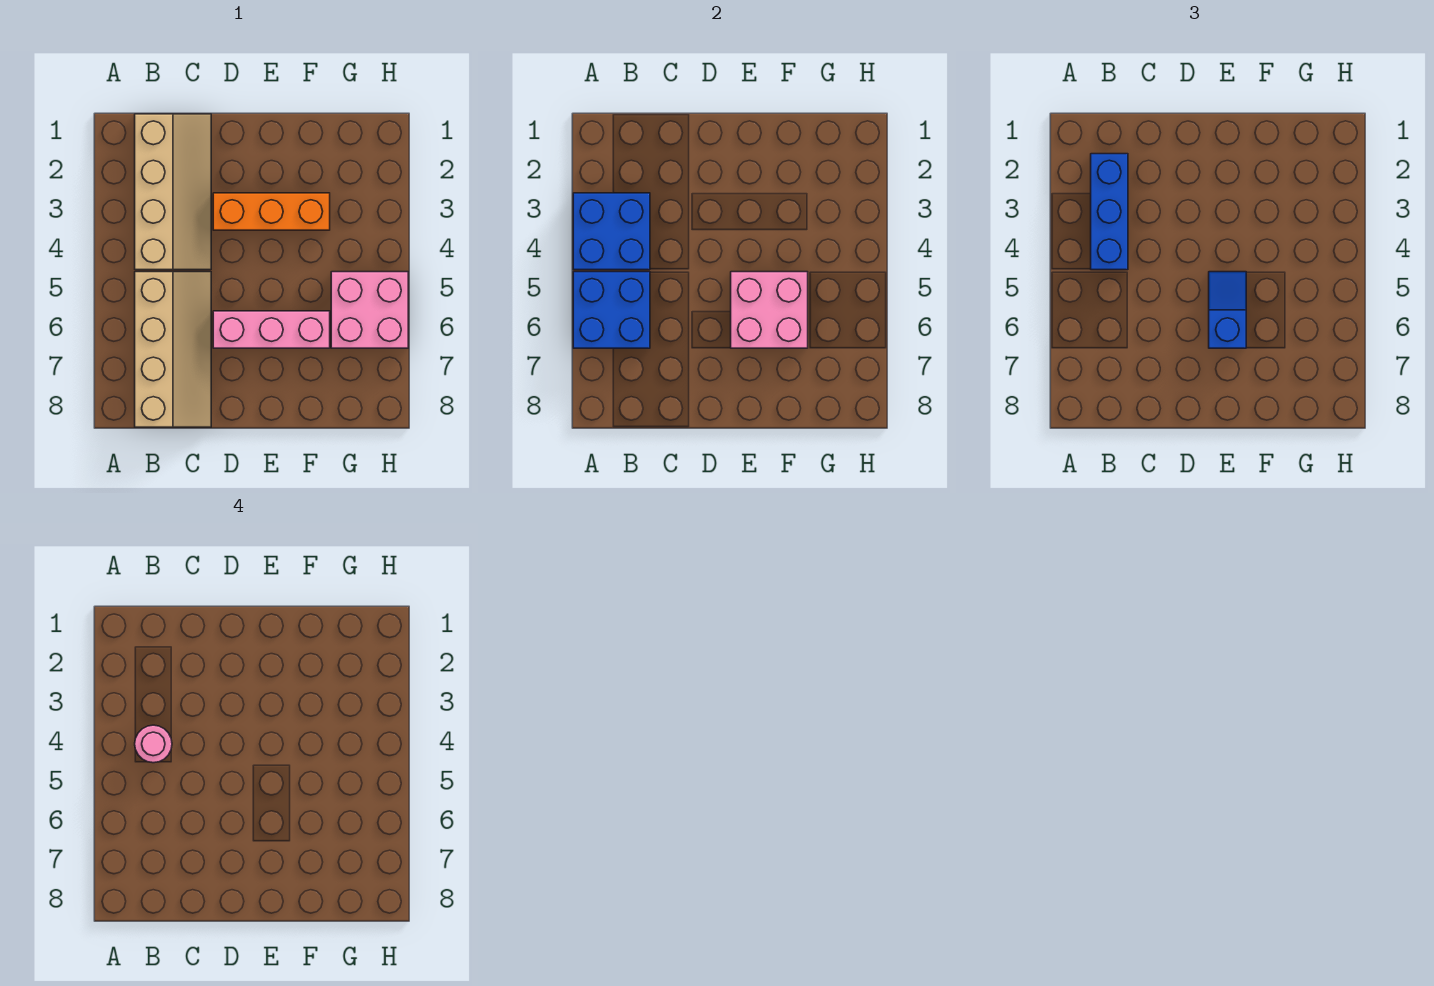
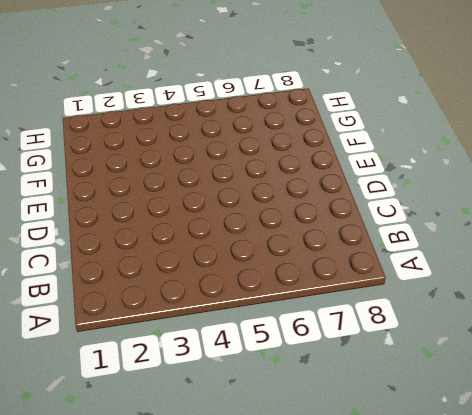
none -> tan slope B1:C4 level 1 top B
none -> tan slope B5:C8 level 1 top B

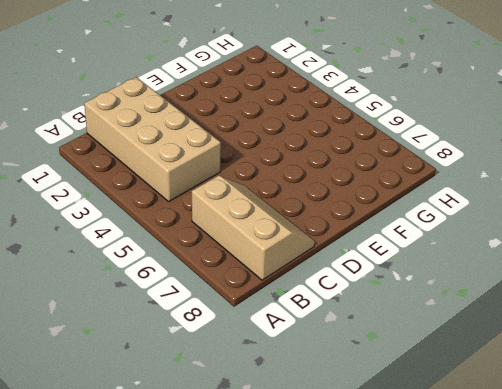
tan brick B1:C4 level 1 -> tan slope B1:C4 level 1 top B
tan slope B6:C8 level 1 top B -> tan slope B5:C8 level 1 top B
none -> orange brick D3:F3 level 1
none -> pink brick D6:F6 level 1

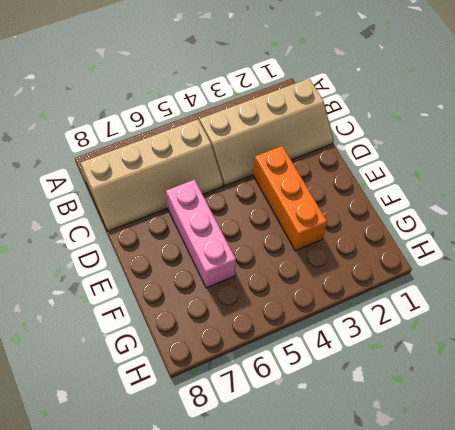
none -> pink brick G5:H6 level 1
none -> blue brick A3:B4 level 2

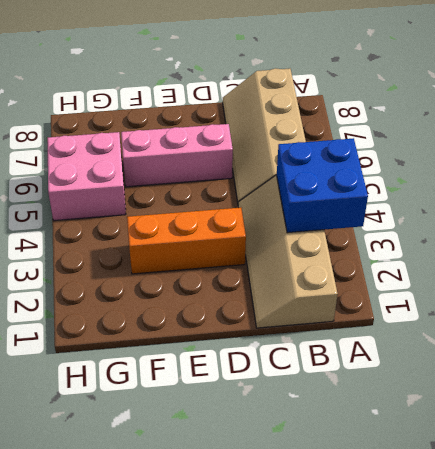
none -> blue brick A5:B6 level 2
none -> pink brick E5:F6 level 2

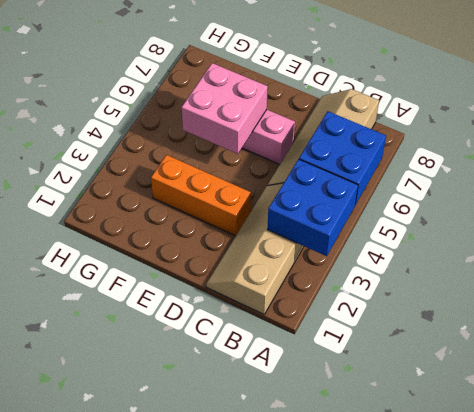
none -> pink brick G5:H6 level 1
none -> blue brick B2:B4 level 3

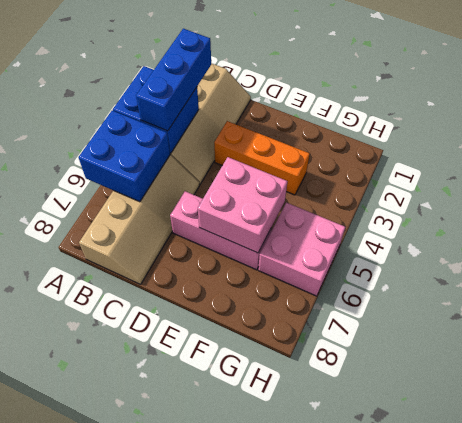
none -> blue slope E5:E6 level 3 top 6
none -> pink round brick B4 level 4

